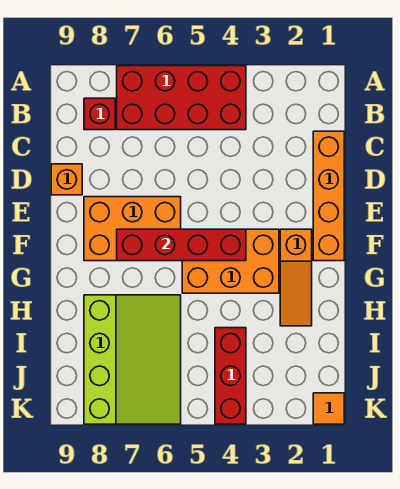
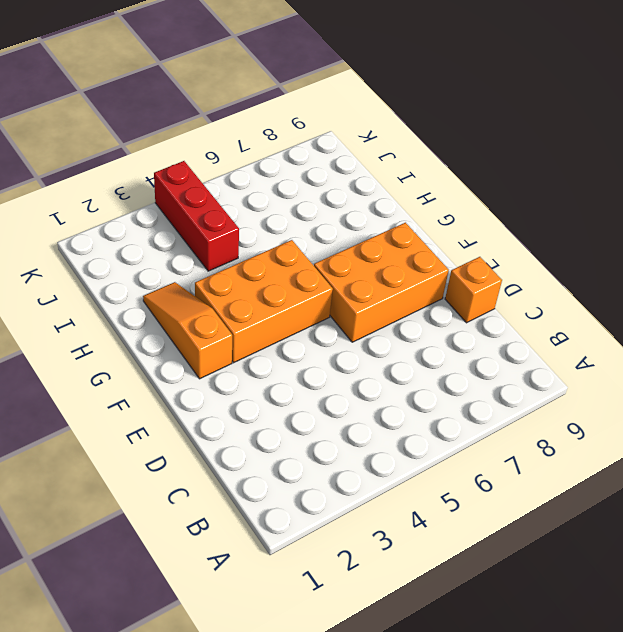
none -> red brick A4:B7 level 1
none -> red brick B8 level 1

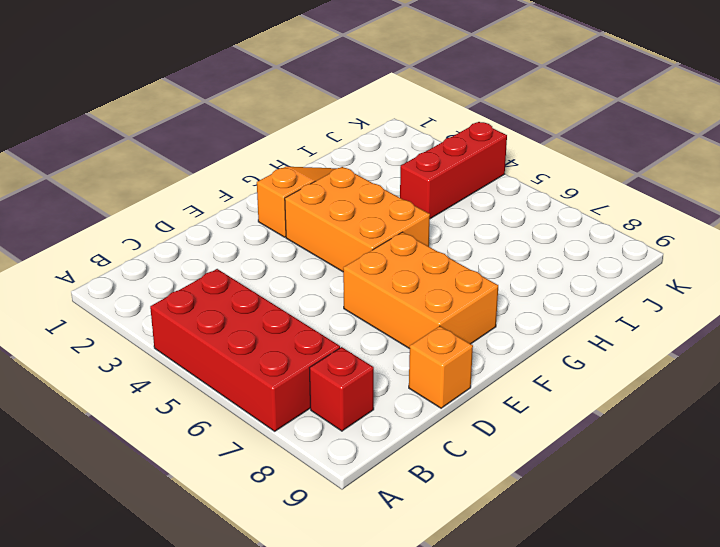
none -> orange brick C1:F1 level 1
none -> lime slope H6:K8 level 1 top 8

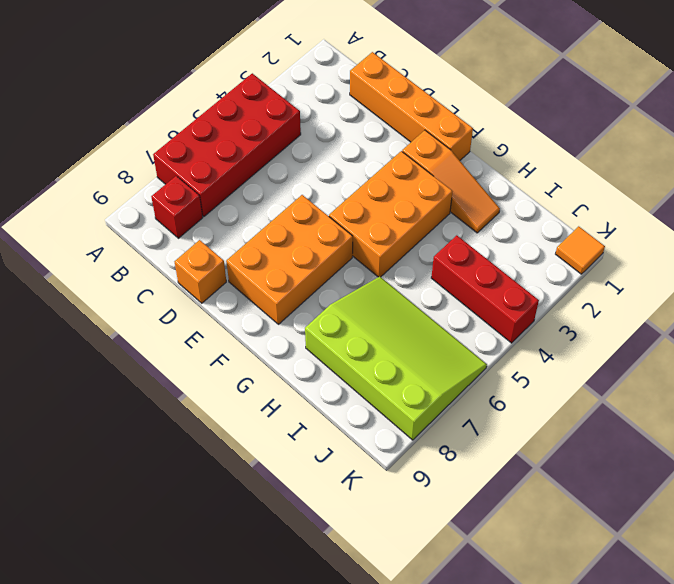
none -> red brick F4:F7 level 2

